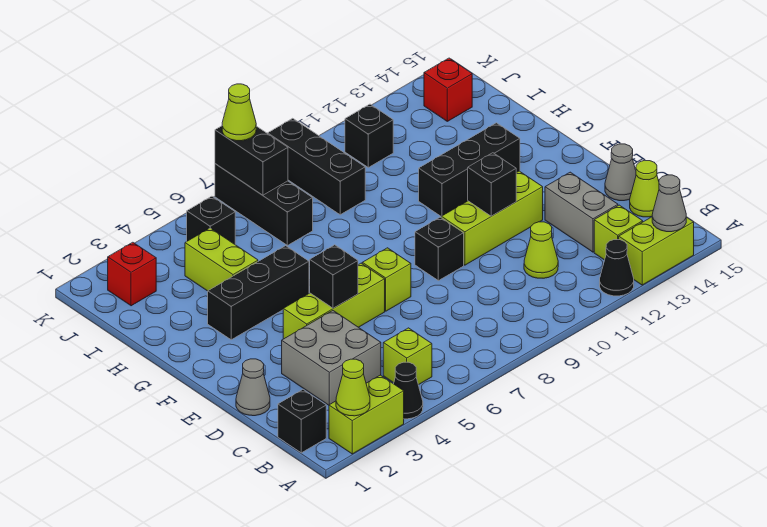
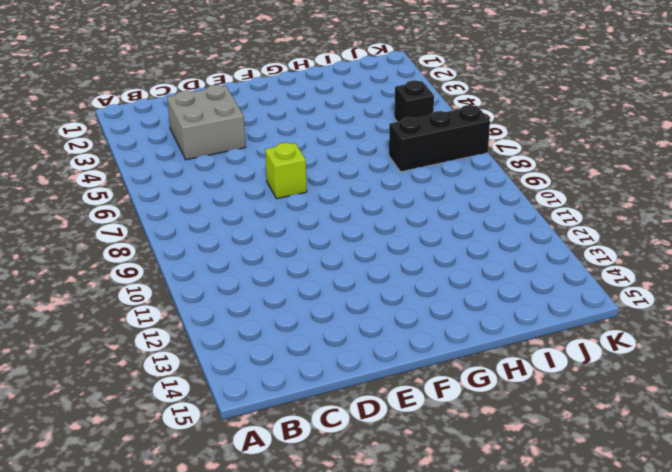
none -> lime brick A2:A3 level 1
none -> black cone A4 level 1
none -> black cone A12 level 1
none -> lime brick A13:A14 level 1

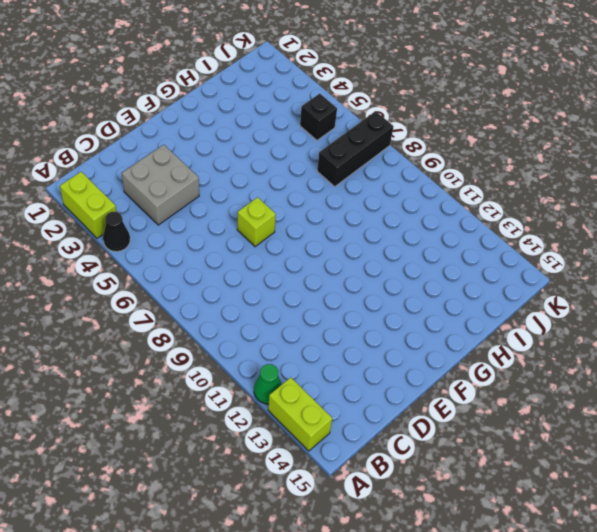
green cone A12 level 1 -> black cone A12 level 1
none -> black brick B1 level 1
none -> lime brick B5 level 1
none -> lime brick B13 level 1
none -> lime cone C11 level 1

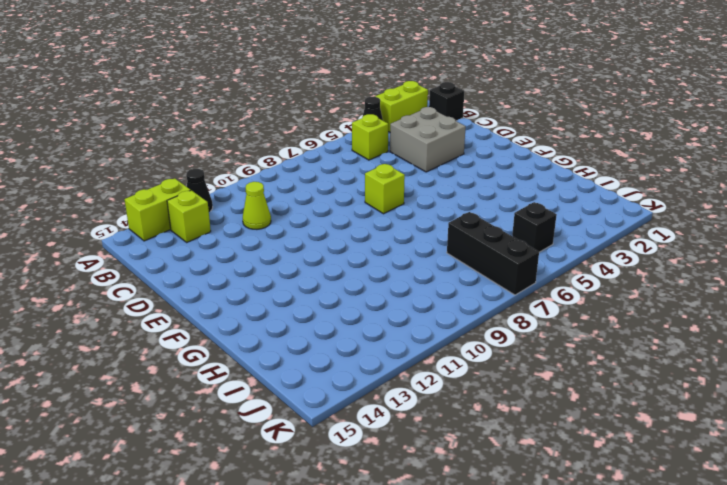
none -> grey brick C13:D13 level 1
none -> lime cone C15 level 1
none -> grey cone D1 level 1
none -> grey cone D15 level 1

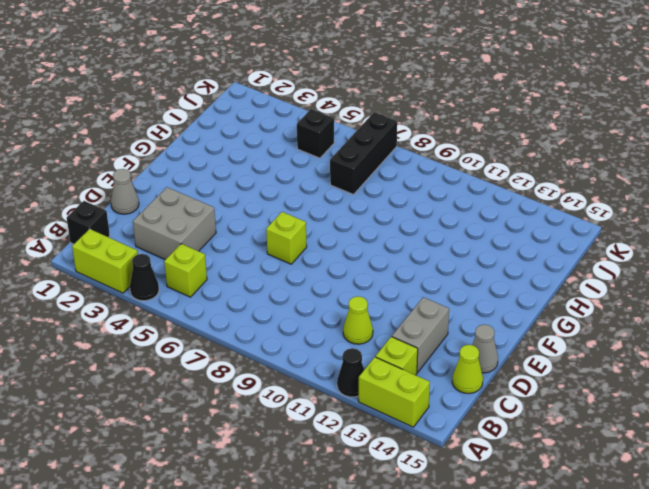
none -> lime brick E4:E6 level 1
none -> black brick E9 level 1
none -> lime brick E10:E12 level 1
none -> black brick G3:G5 level 1

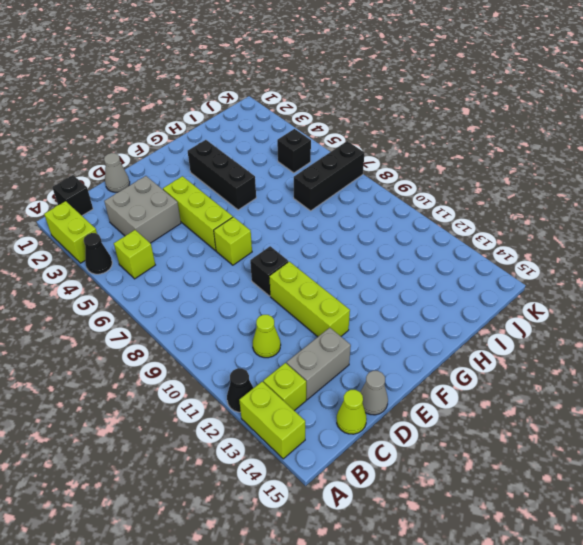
none -> black brick G11:G13 level 1
none -> lime brick H4:I4 level 1
none -> black brick I9:K9 level 1
none -> red brick J2 level 1

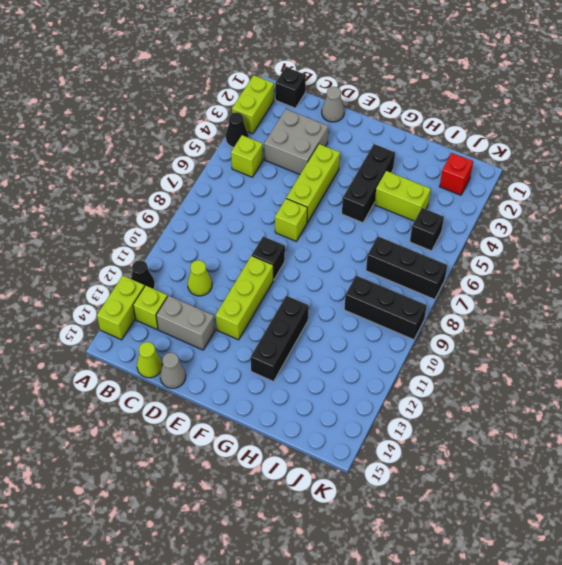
none -> black brick J11 level 1
none -> red brick J14 level 1
none -> lime cone A2 level 2
none -> grey cone A14 level 2

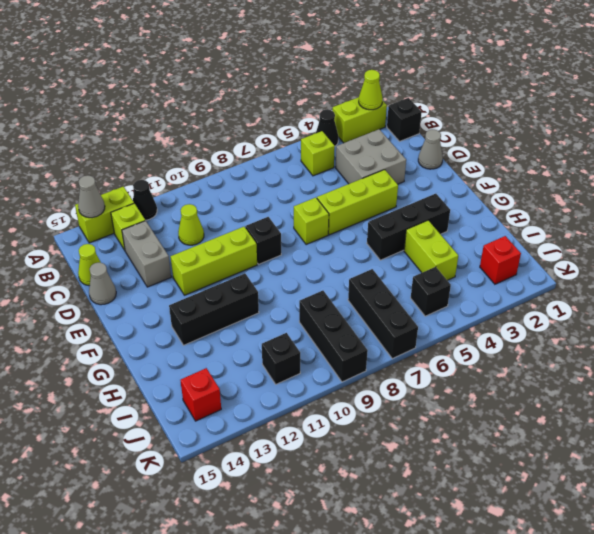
none -> black brick E5 level 2
none -> black brick E11 level 2
none -> black brick J7:K7 level 2
none -> lime cone K7 level 3

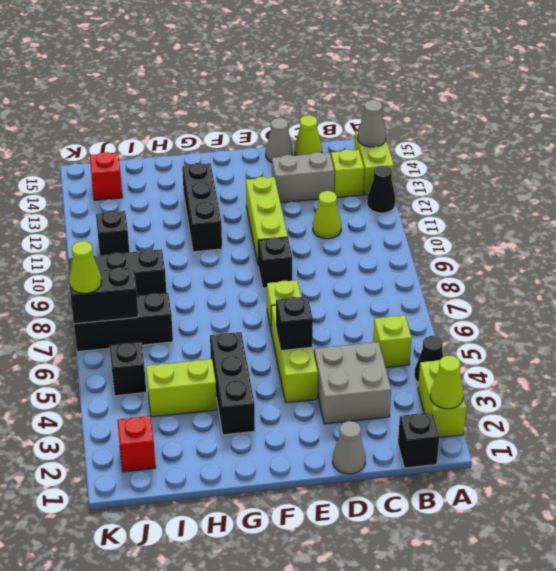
none -> black brick E11 level 2

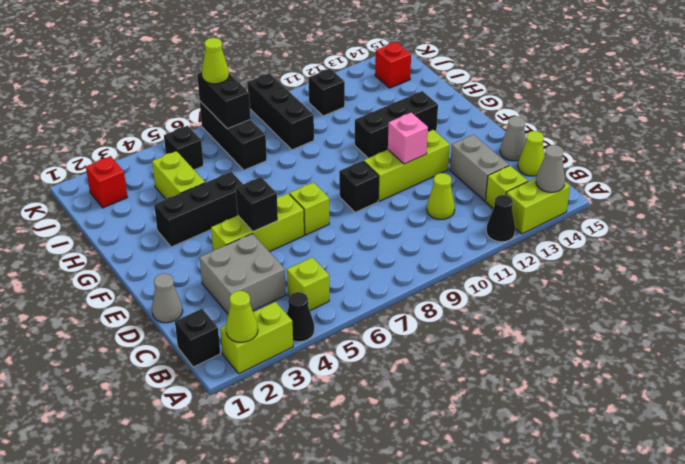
pink brick E11 level 2 -> black brick E11 level 2

